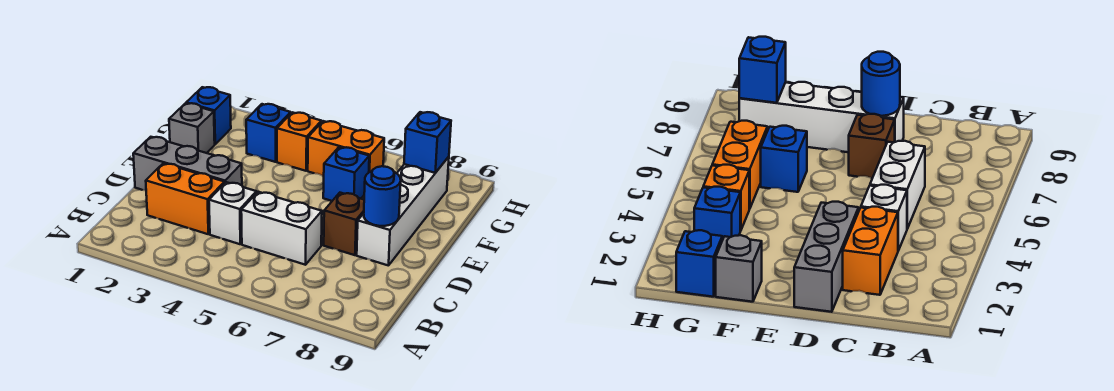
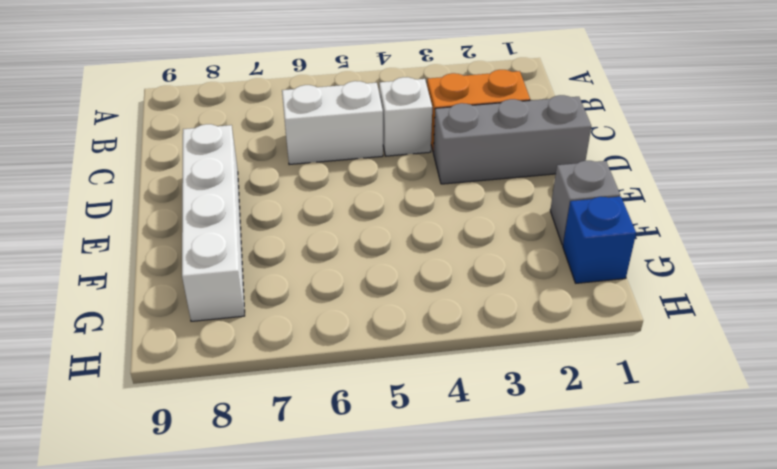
none -> brown brick D7 level 1
none -> blue brick F6 level 1
none -> blue brick G3 level 1

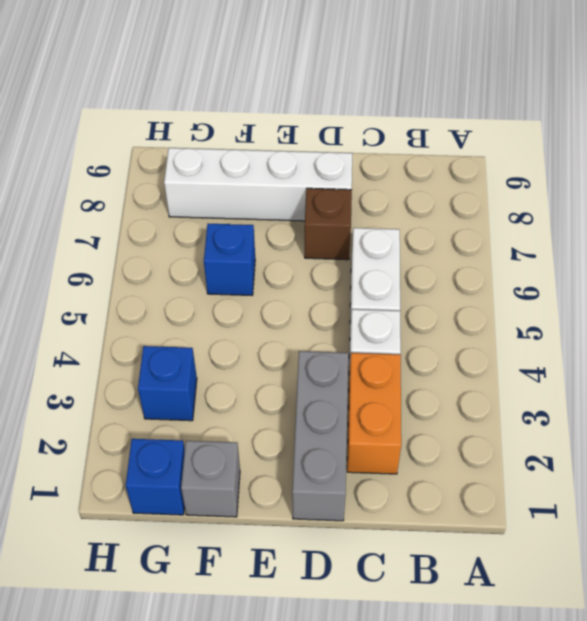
none -> orange brick G4 level 1
none -> orange brick G5:G6 level 1
none -> blue round brick D8 level 2

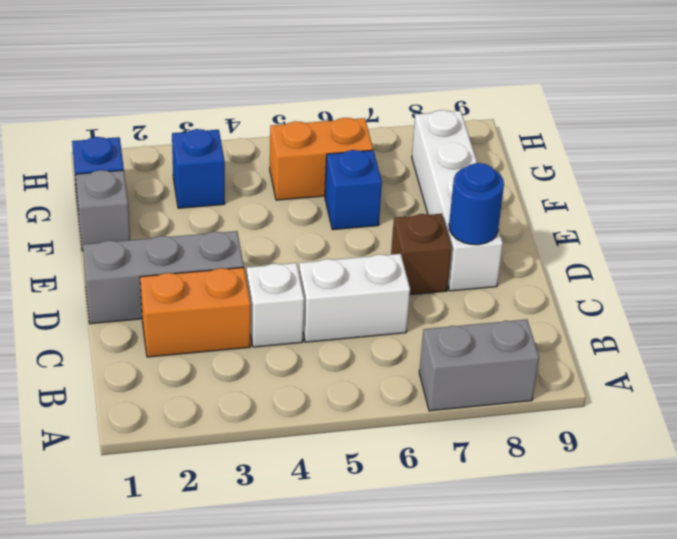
grey brick A7:A8 level 1 -> none
none -> orange brick G4 level 1
none -> blue brick G8 level 2

